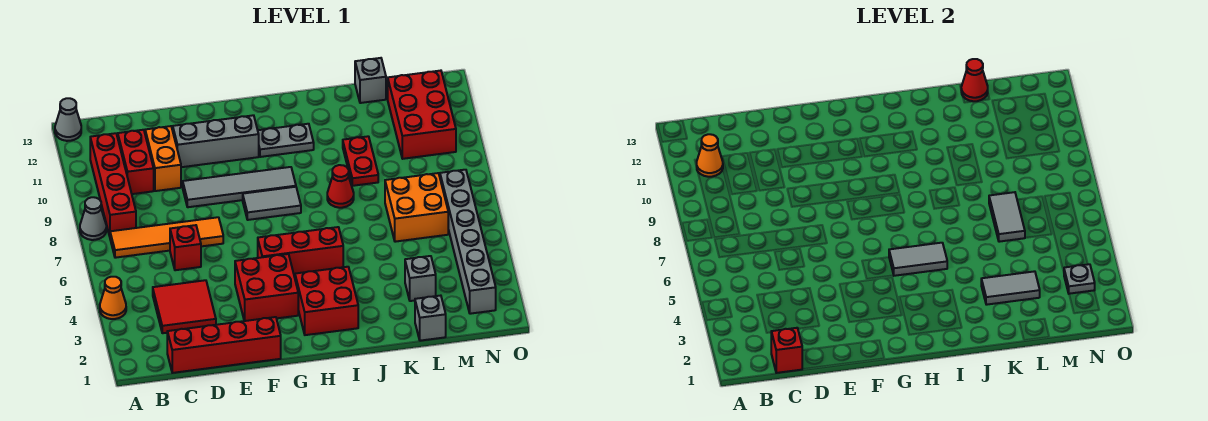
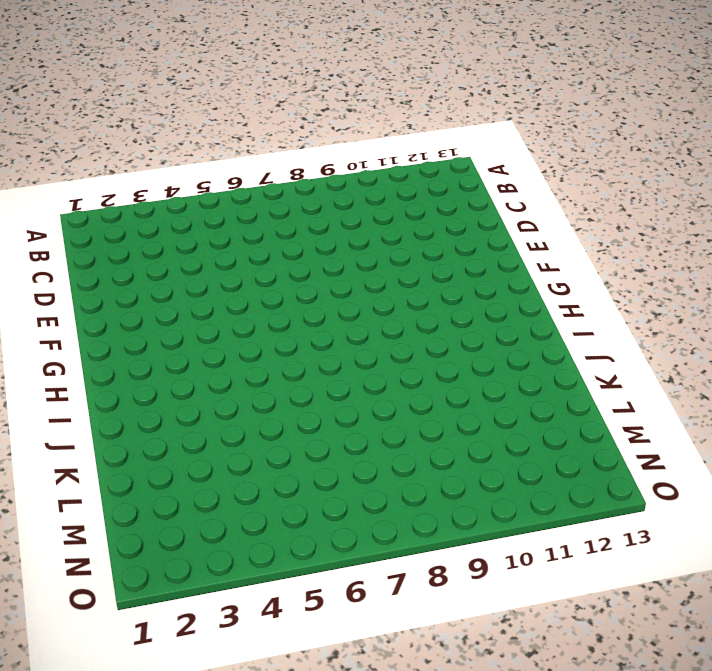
none -> orange cone A4 level 1
none -> grey cone A8 level 1
none -> grey cone A13 level 1
none -> orange tile B7:E7 level 1

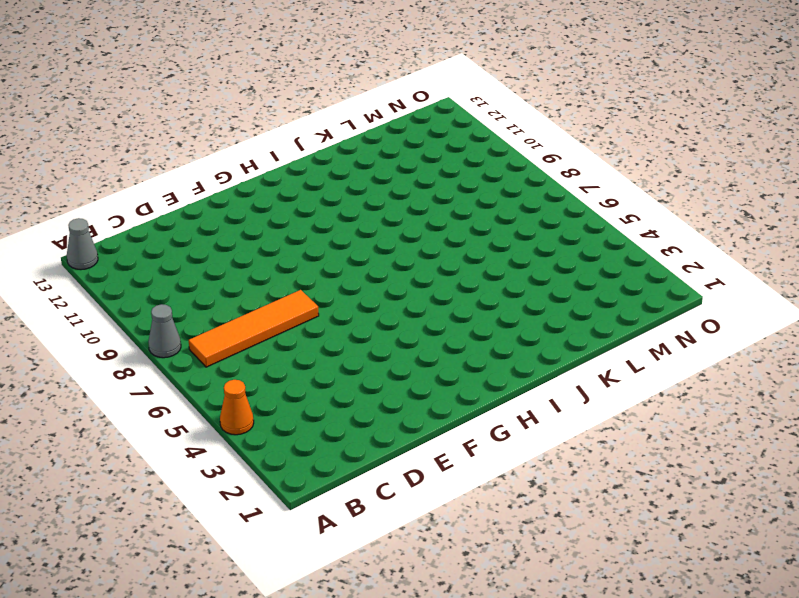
none -> red brick B8:B11 level 1
none -> red brick C1:F1 level 1
none -> red tile C3:D4 level 1
none -> red brick C10:C11 level 1

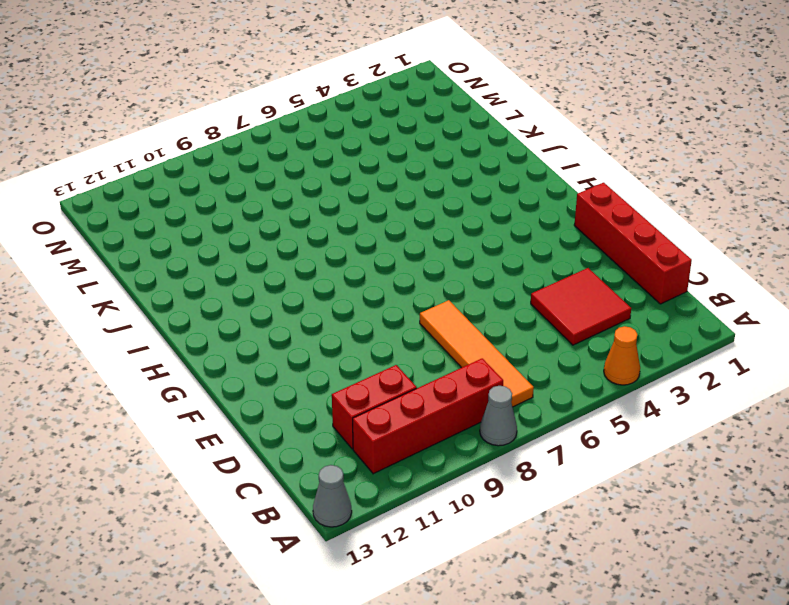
none -> red brick D6 level 1
none -> orange brick D10:D11 level 1
none -> grey tile E9:H9 level 1
none -> grey brick E11:G11 level 1

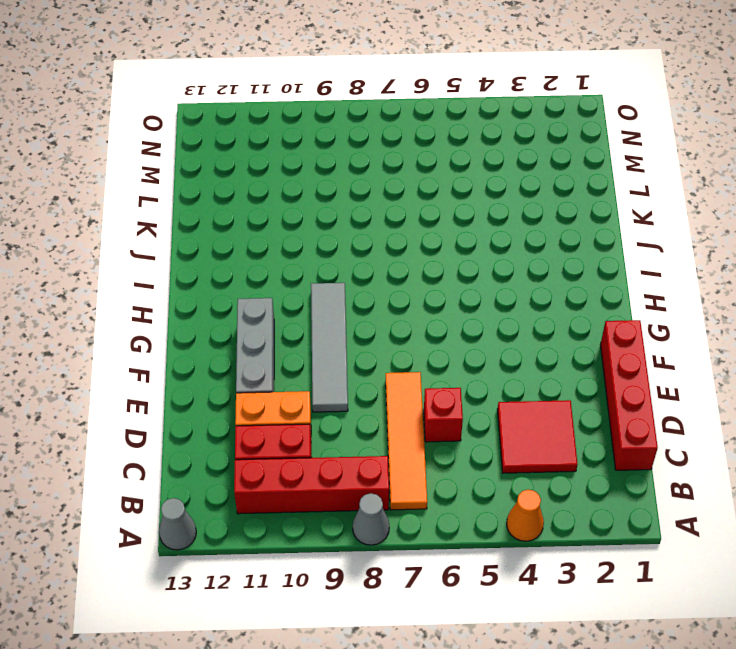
none -> red brick F3:G4 level 1
none -> red brick G5:I5 level 1
none -> grey tile G8:H8 level 1
none -> red brick H2:I3 level 1

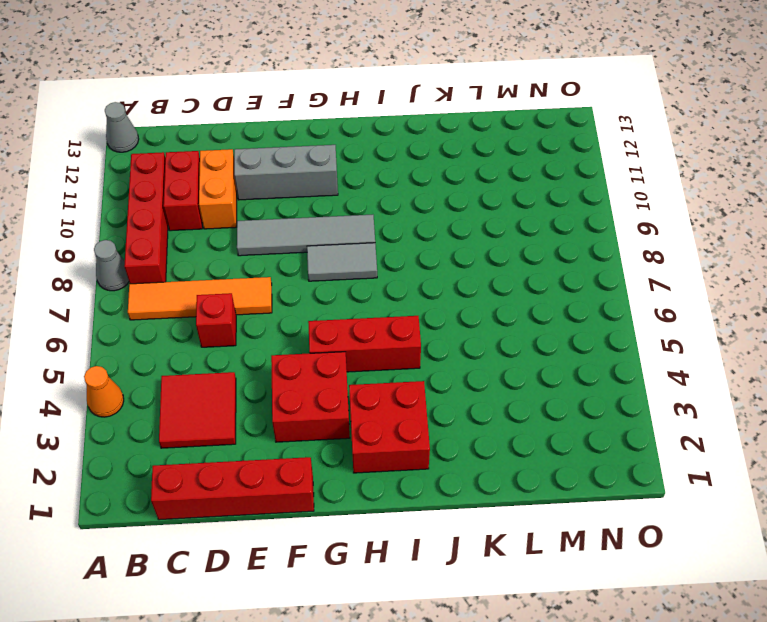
none -> grey plate H11:I11 level 1
none -> red cone J8 level 1
none -> red plate K9:K10 level 1
none -> grey brick L1 level 1

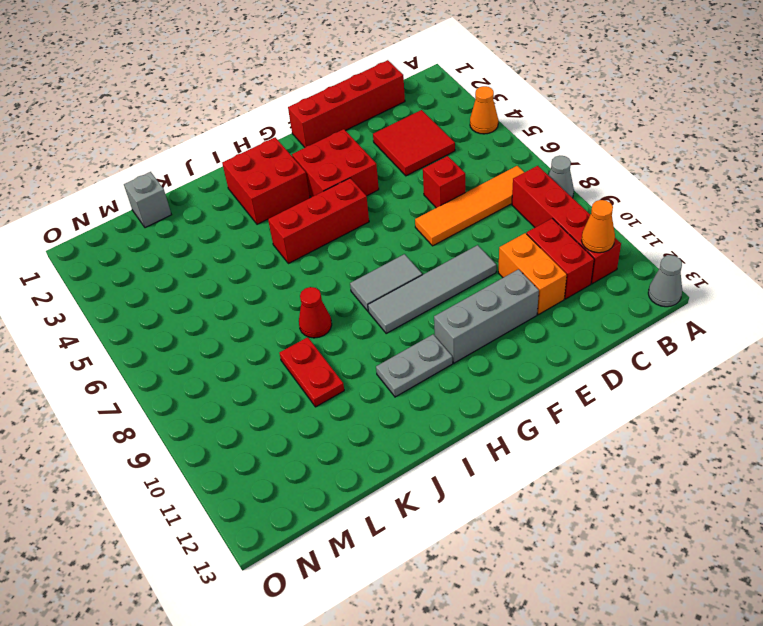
none -> grey brick L3 level 1
none -> orange brick L6:M7 level 1
none -> grey brick L13 level 1
none -> red brick M10:N12 level 1

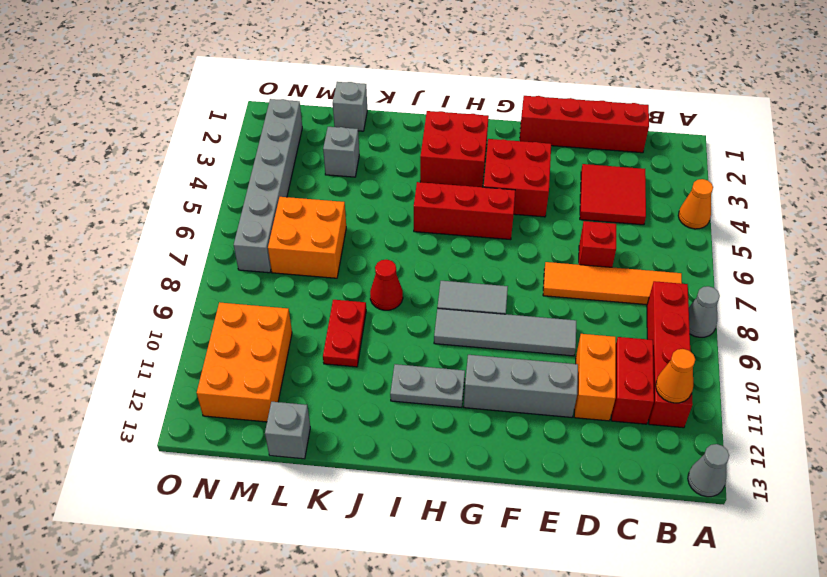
orange brick M10:N12 level 1 -> red brick M10:N12 level 1
none -> red brick C1 level 2
none -> grey tile H5:I5 level 2
none -> grey tile K3:L3 level 2
none -> grey tile L6:L7 level 2

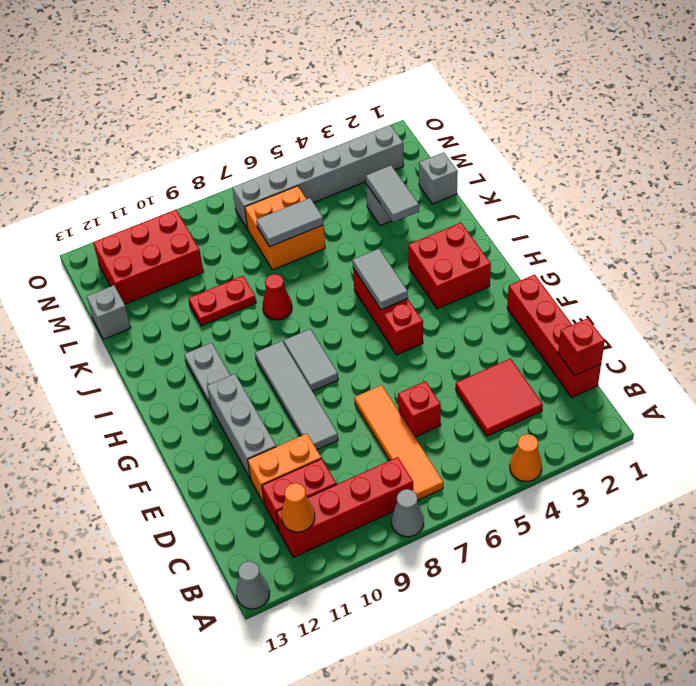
none -> red brick F3:G4 level 1
none -> red cone L13 level 2
none -> grey plate N3 level 2

